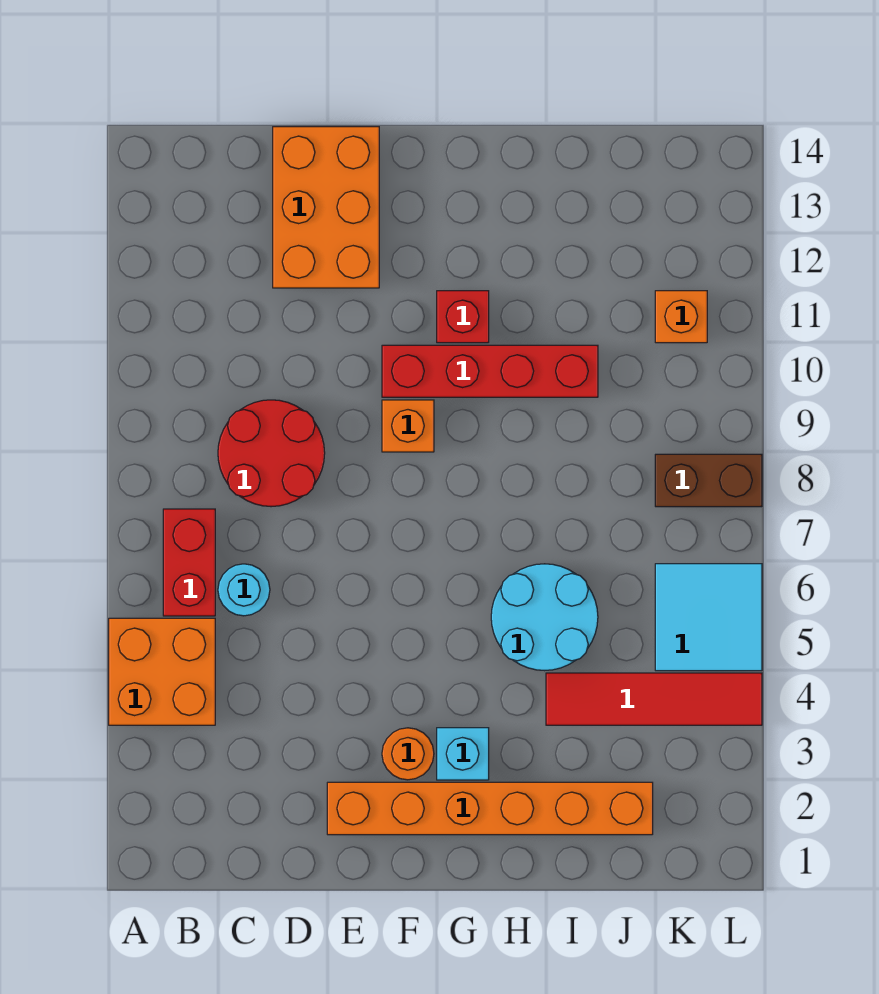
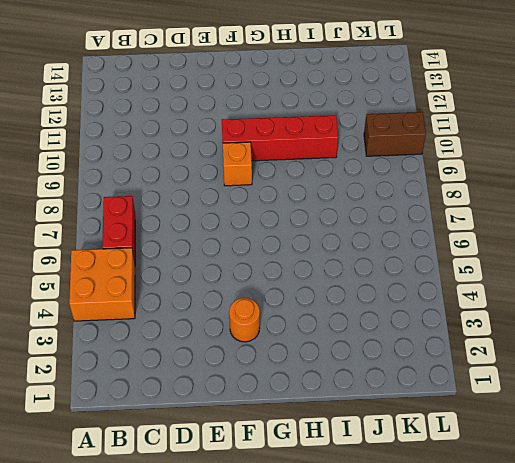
brown brick K10:L10 level 1 -> brown brick K8:L8 level 1
none -> cyan round brick C6 level 1
none -> red round brick C8:D9 level 1
none -> orange brick D12:E14 level 1

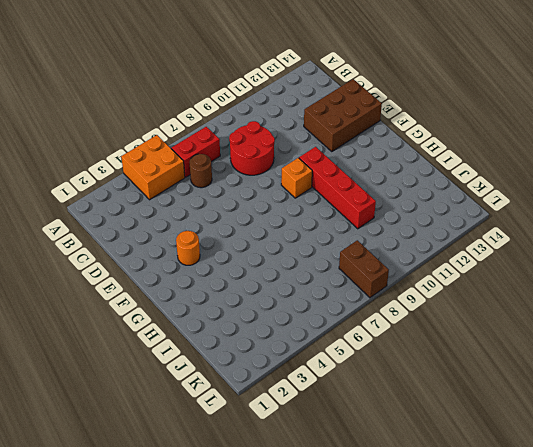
brown round brick C6 level 1 -> cyan round brick C6 level 1
brown brick D12:E14 level 1 -> orange brick D12:E14 level 1
none -> orange brick E2:J2 level 1
none -> cyan brick G3 level 1
none -> red brick G11 level 1

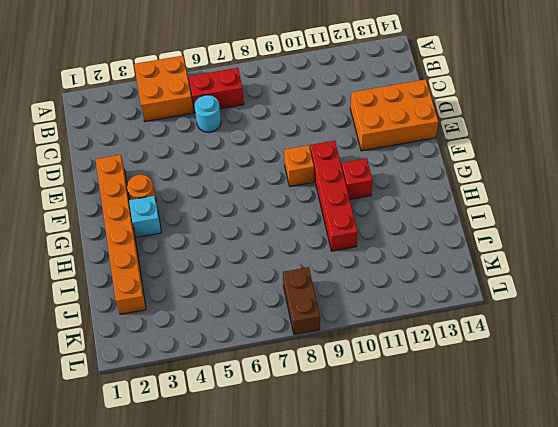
none -> red round brick C8:D9 level 1
none -> cyan round brick H5:I6 level 1
none -> red tile I4:L4 level 1

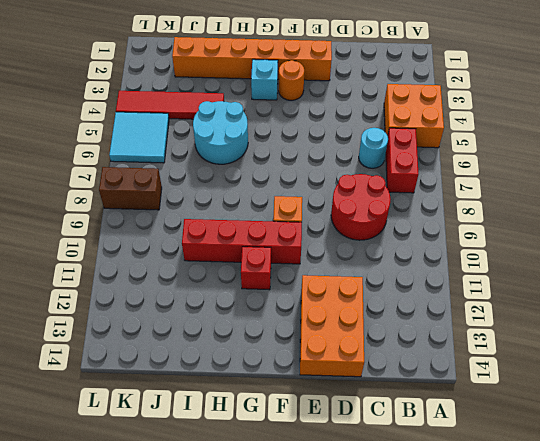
none -> orange brick K11 level 1

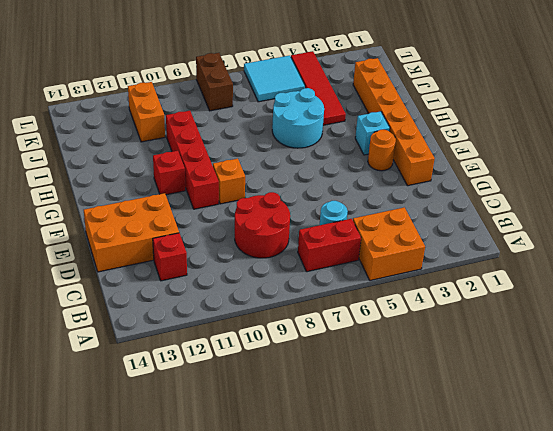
red brick C12 level 1 -> none
orange brick J11:K11 level 1 -> orange brick K11 level 1

